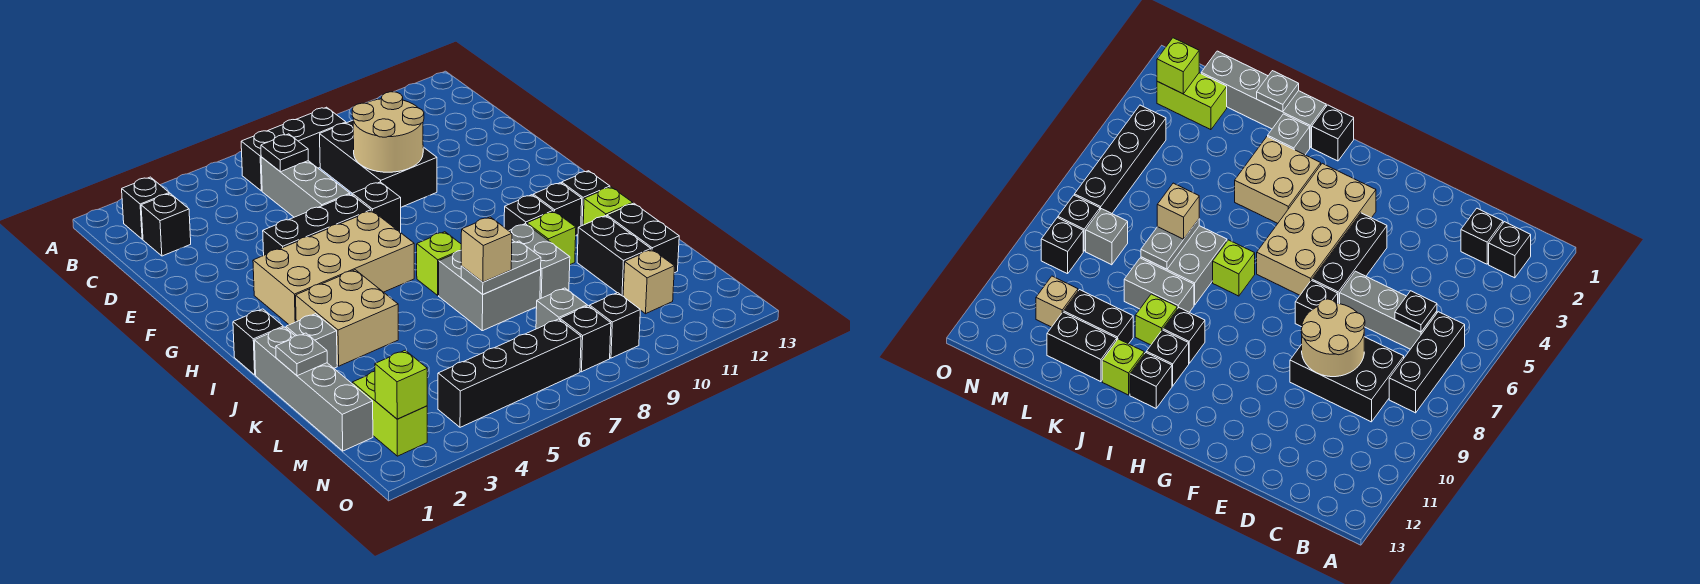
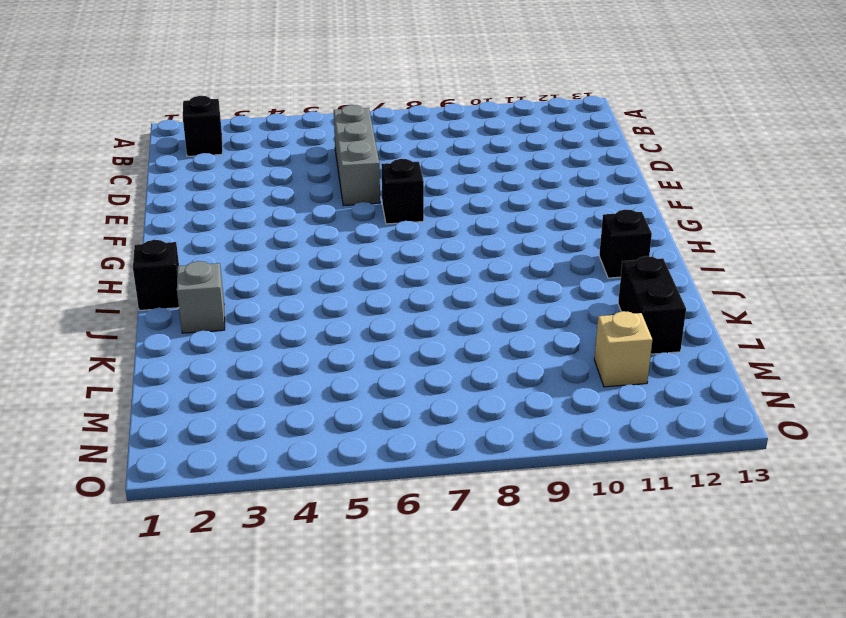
none -> black brick B6:B8 level 1
none -> black brick C2 level 1
none -> black brick C8:E9 level 1
none -> black brick F4:F6 level 1

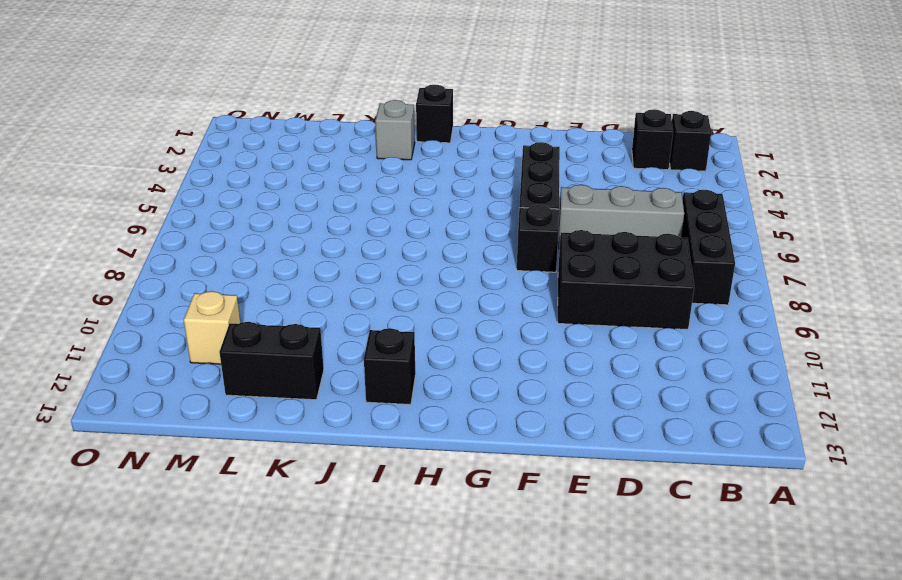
none -> tan brick G3:H6 level 1
none -> tan brick I3:J4 level 1
none -> lime brick I7 level 1
none -> black brick I10 level 1

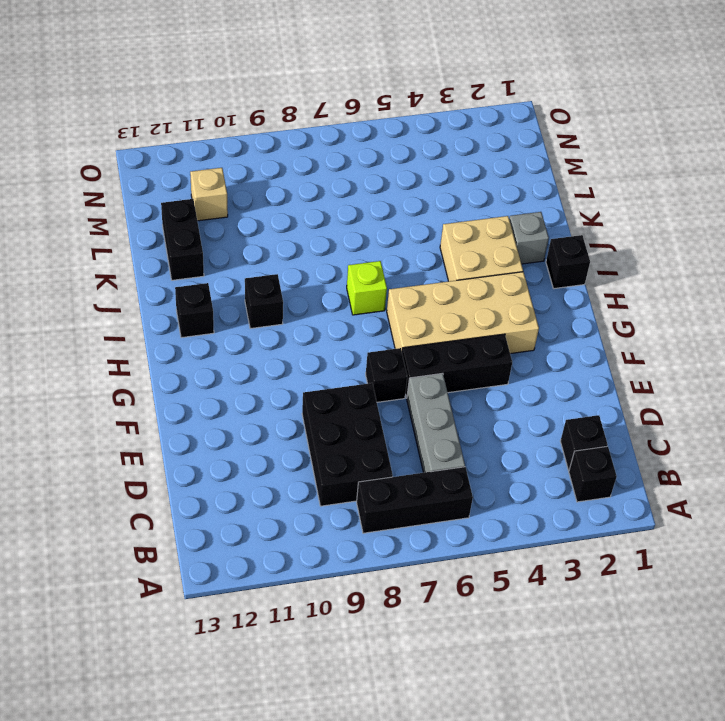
none -> black brick I11 level 1
none -> grey brick J1:M1 level 1
none -> grey brick J7:K8 level 1
none -> grey brick J9:K9 level 1

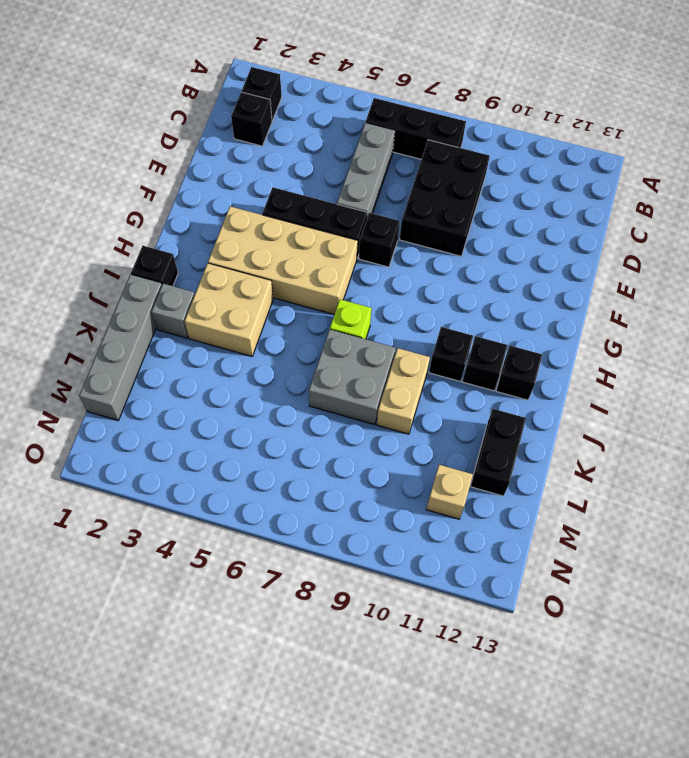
tan brick J9:K9 level 1 -> grey brick J9:K9 level 1
none -> lime brick J10 level 1
none -> lime brick J12 level 1
none -> black brick K11:L11 level 1
none -> lime brick M2:N2 level 1

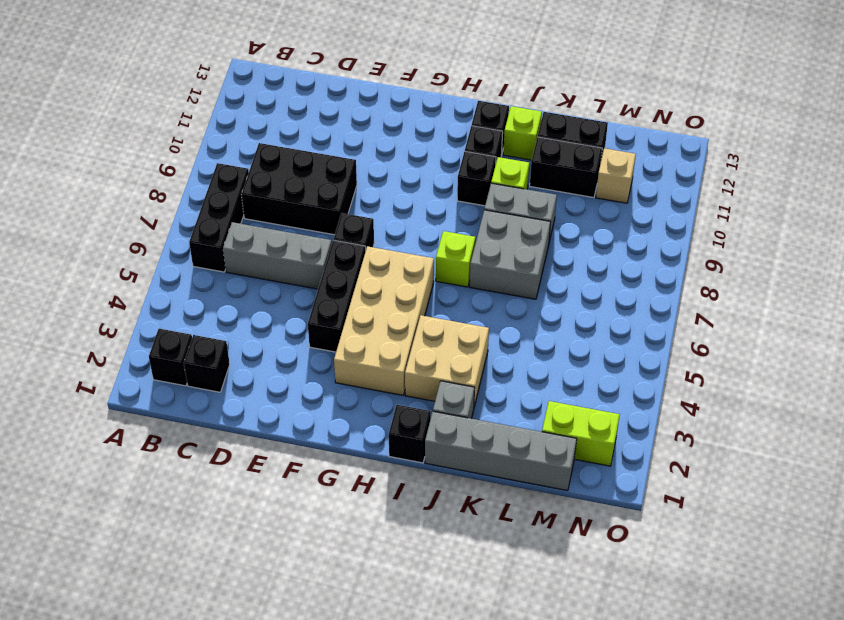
none -> grey brick M8 level 1
none -> black brick N4:N7 level 1
none -> black brick N8 level 1
none -> black brick N9 level 1

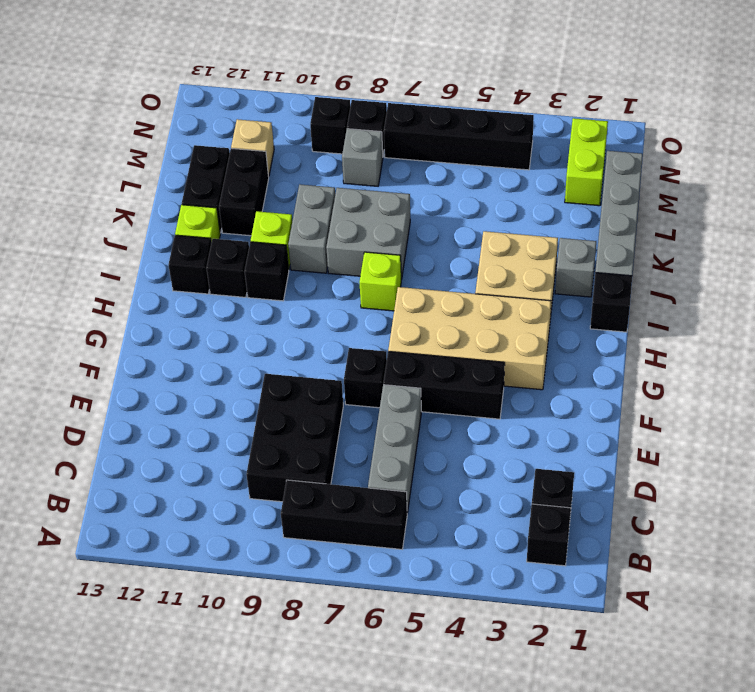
none -> black plate C6 level 2
none -> tan round brick D8:E9 level 2
none -> grey plate K1 level 2
none -> grey plate K7:K8 level 2

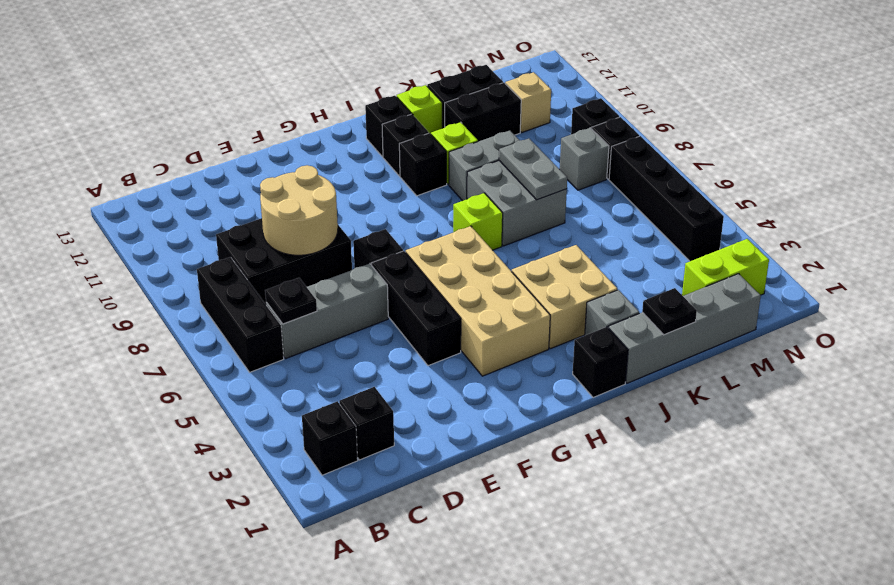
black plate K1 level 2 -> grey plate K1 level 2
none -> lime brick N2 level 2
none -> tan brick K7 level 3

